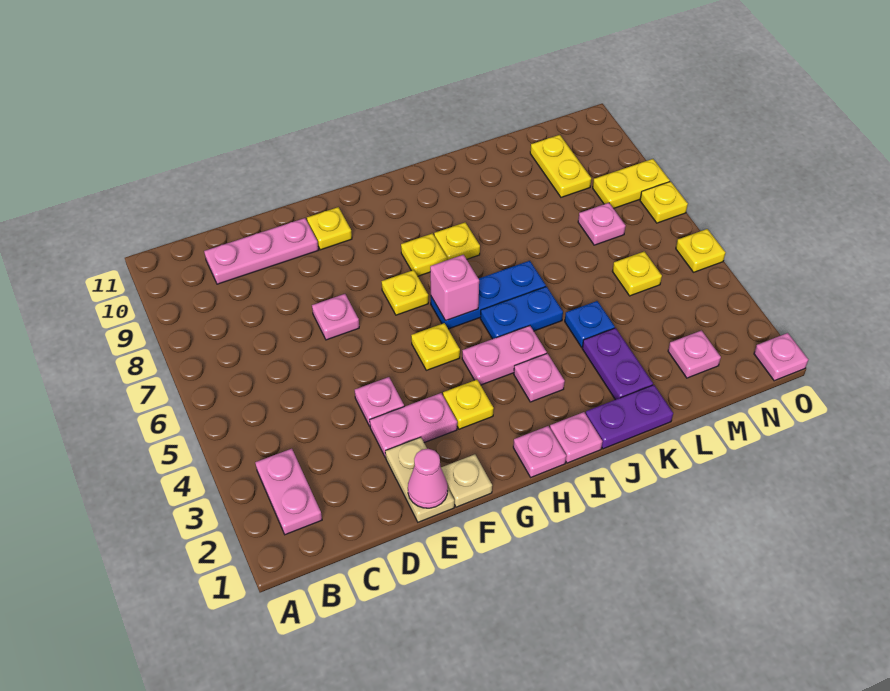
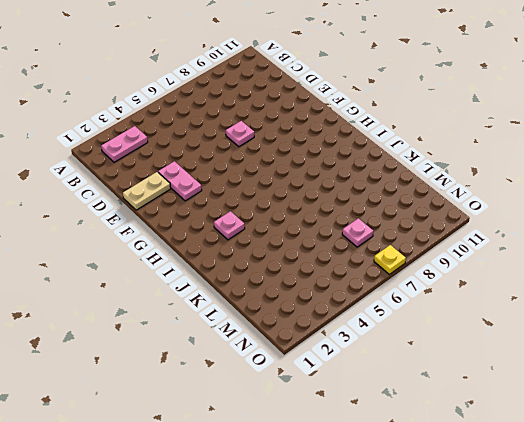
none -> pink plate C10:E10 level 1
none -> pink plate E4 level 1
none -> tan plate F1 level 1
none -> yellow plate F10 level 1

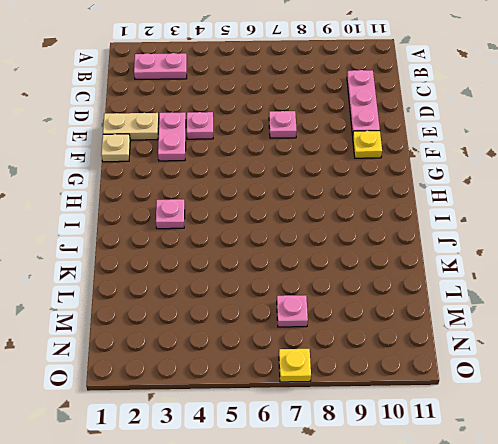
none -> yellow plate G3 level 1
none -> yellow plate G5 level 1
none -> yellow plate G7 level 1
none -> pink plate H1 level 1

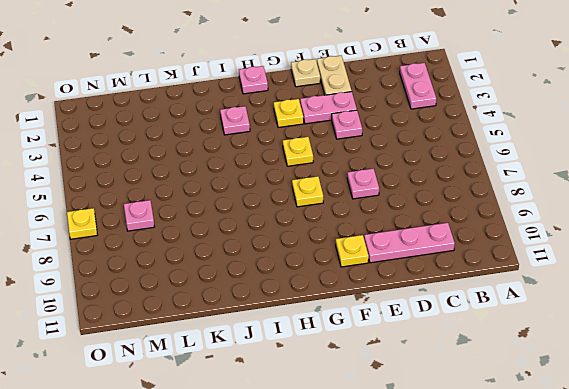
none -> pink plate H4:I4 level 1
none -> blue plate H6:J6 level 1
none -> yellow plate H8 level 1
none -> pink plate I1 level 1

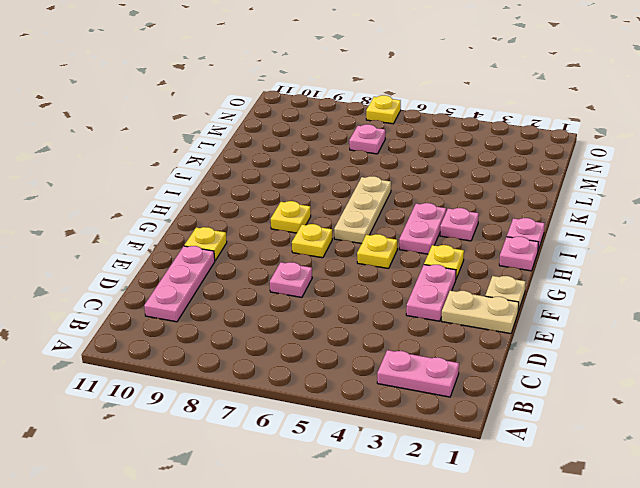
tan plate H6:J6 level 1 -> blue plate H6:J6 level 1
none -> pink plate E4 level 1
none -> blue plate I5:J5 level 1
none -> yellow plate I8 level 1
none -> purple plate J1:K1 level 1

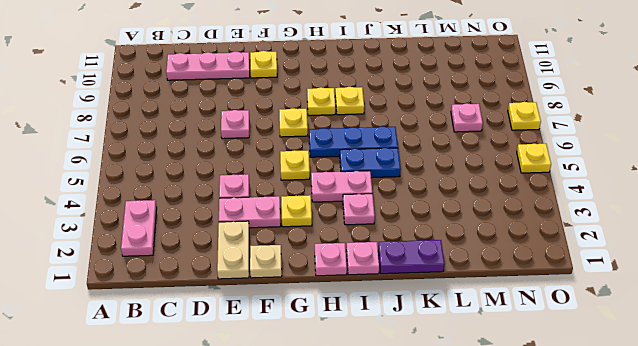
none -> purple plate K2:K3 level 1
none -> blue plate K4 level 1
none -> pink plate M2 level 1
none -> yellow plate M5 level 1

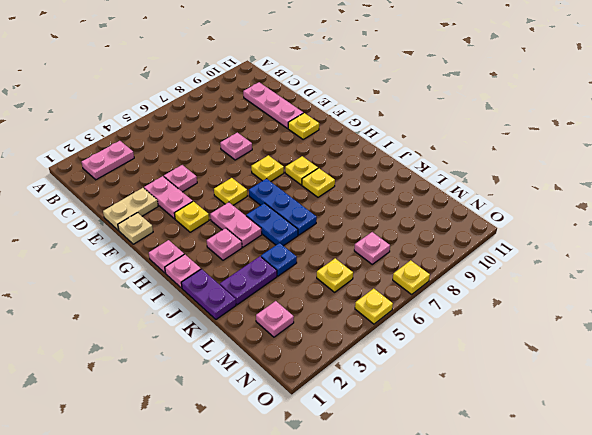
none -> yellow plate M9:M10 level 1
none -> yellow plate N8:O8 level 1
none -> pink plate O1 level 1
none -> pink cone E1 level 2

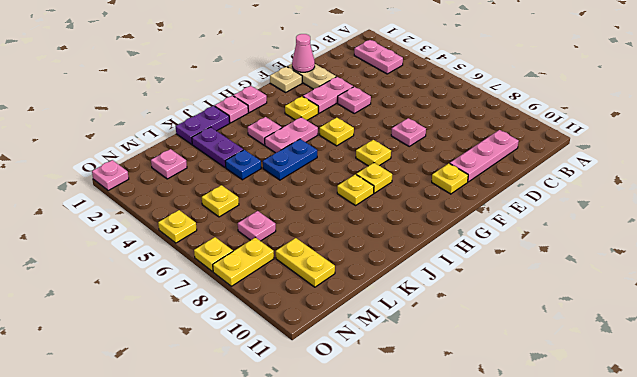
none -> blue plate H6:J6 level 1
none -> pink brick H6 level 2

